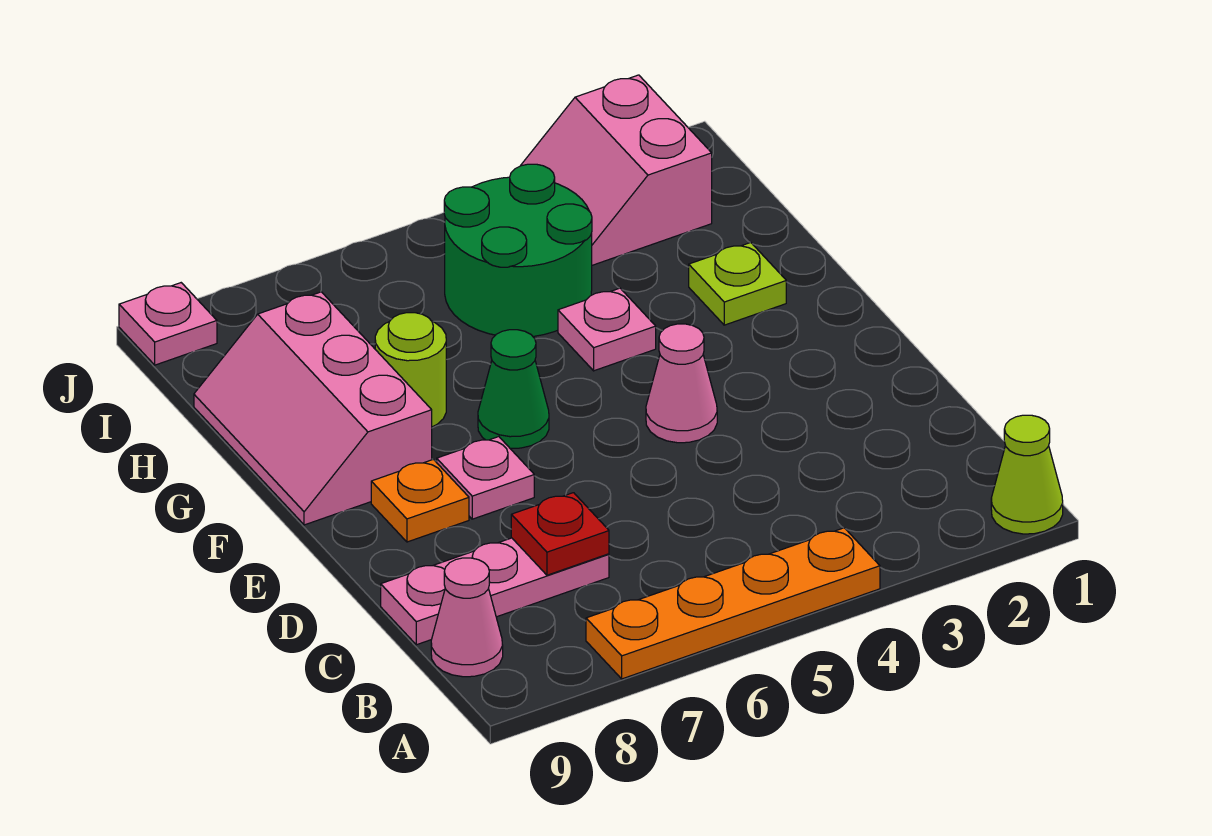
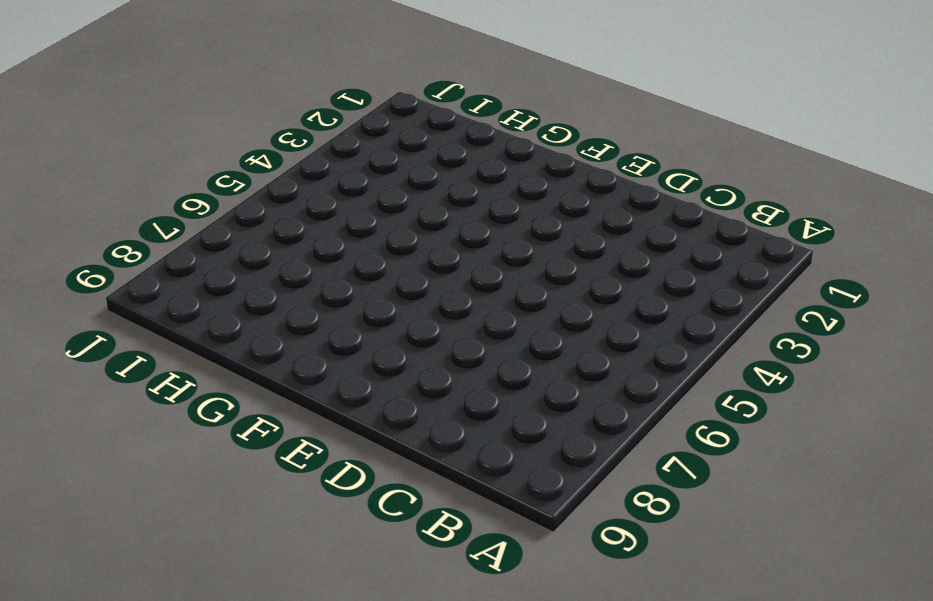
none -> lime cone A1 level 1
none -> orange plate A4:A7 level 1
none -> pink cone B9 level 1

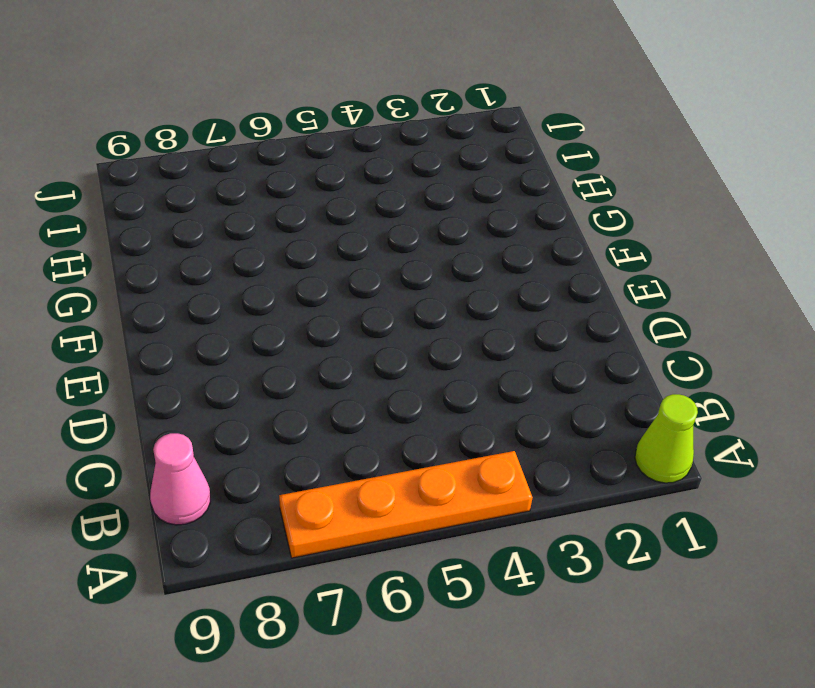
none -> pink plate C7:C9 level 1
none -> pink cone E4 level 1
none -> pink plate E7 level 1

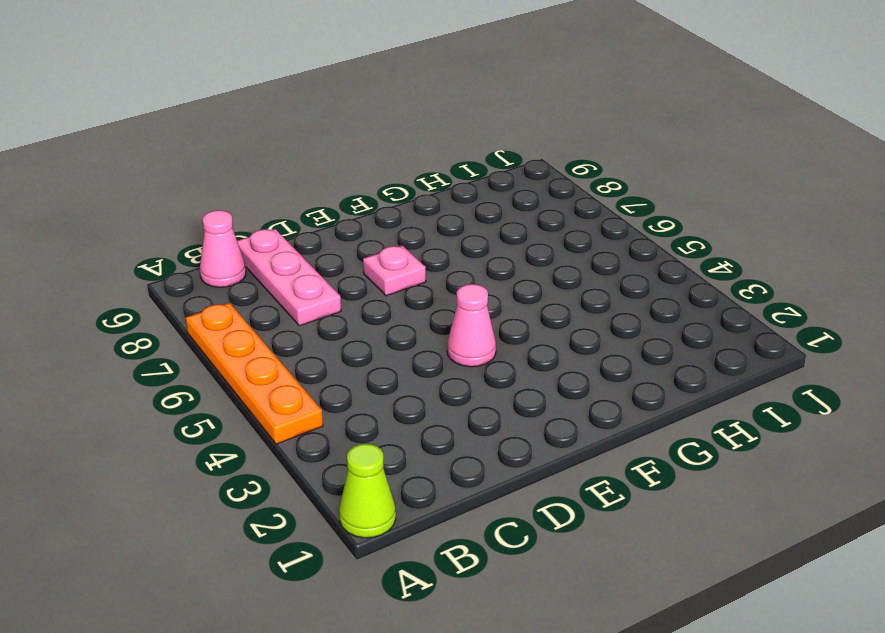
none -> orange plate E8 level 1
none -> green cone F6 level 1
none -> pink slope F8:H9 level 1 top 8

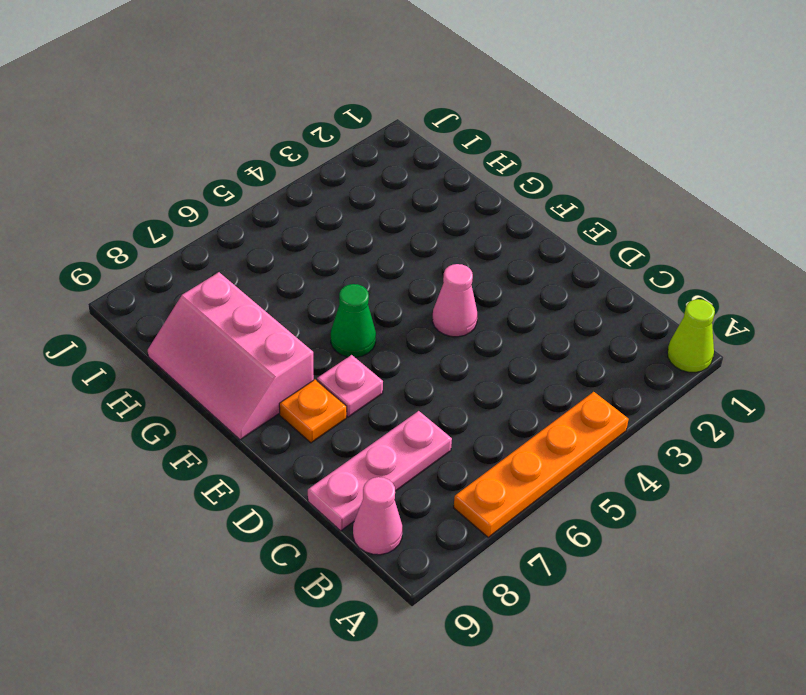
none -> lime plate G2 level 1
none -> pink plate G4 level 1
none -> lime round brick G7 level 1

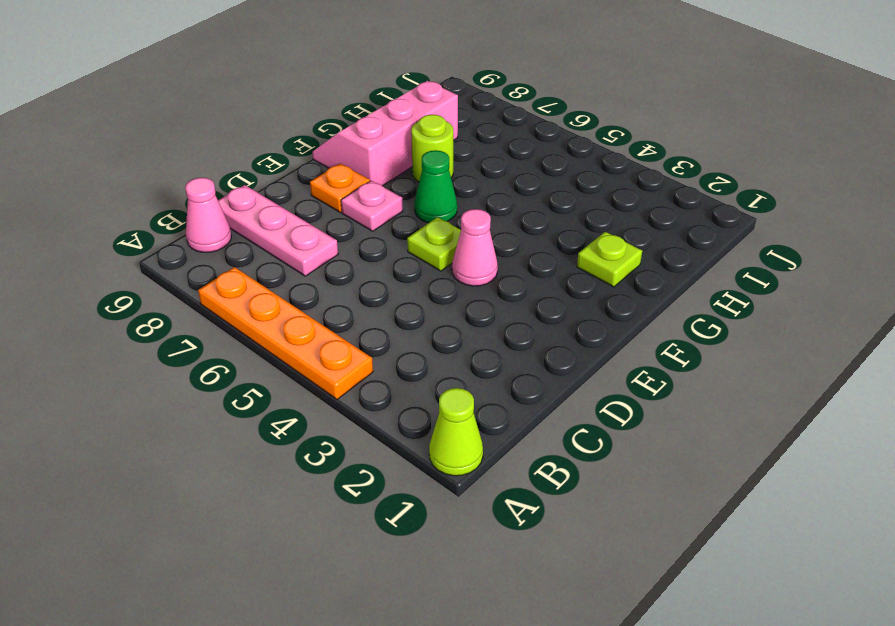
lime plate E5 level 1 -> none
none -> pink plate G4 level 1
none -> green round brick H4:I5 level 1
none -> pink slope I2:J3 level 1 top 2

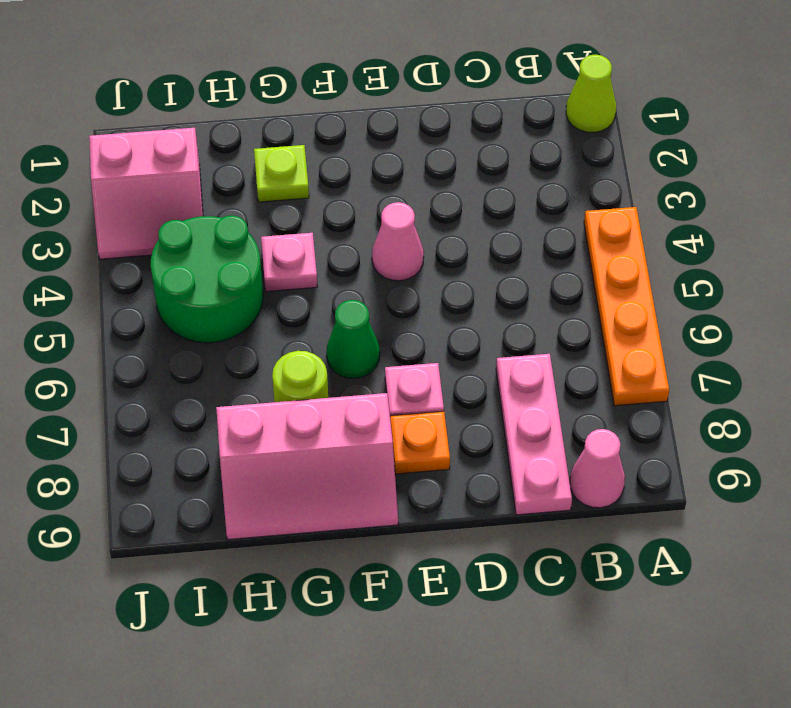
none -> pink plate J9 level 1
none -> red plate C7 level 2

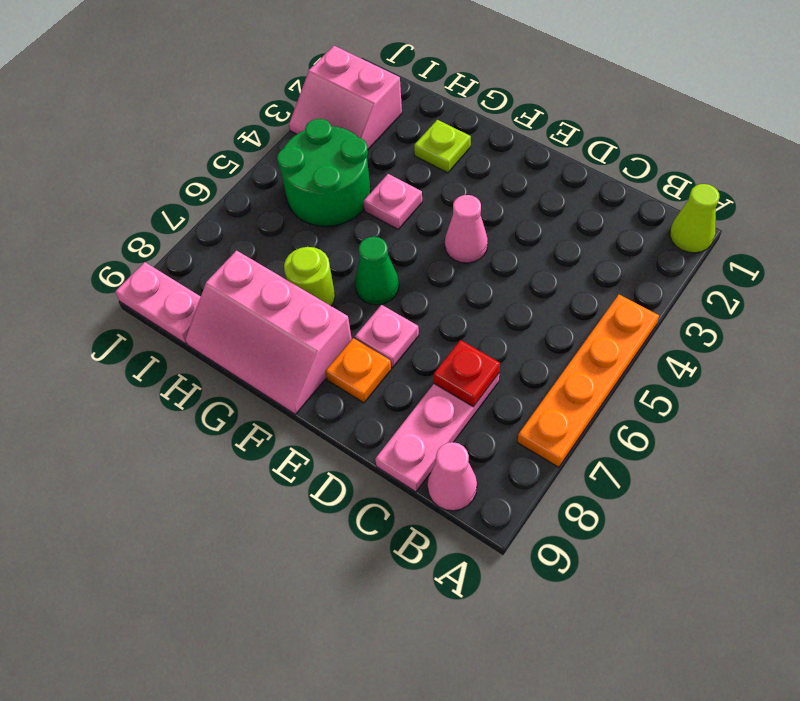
pink plate I9:J9 level 1 -> pink plate J9 level 1

